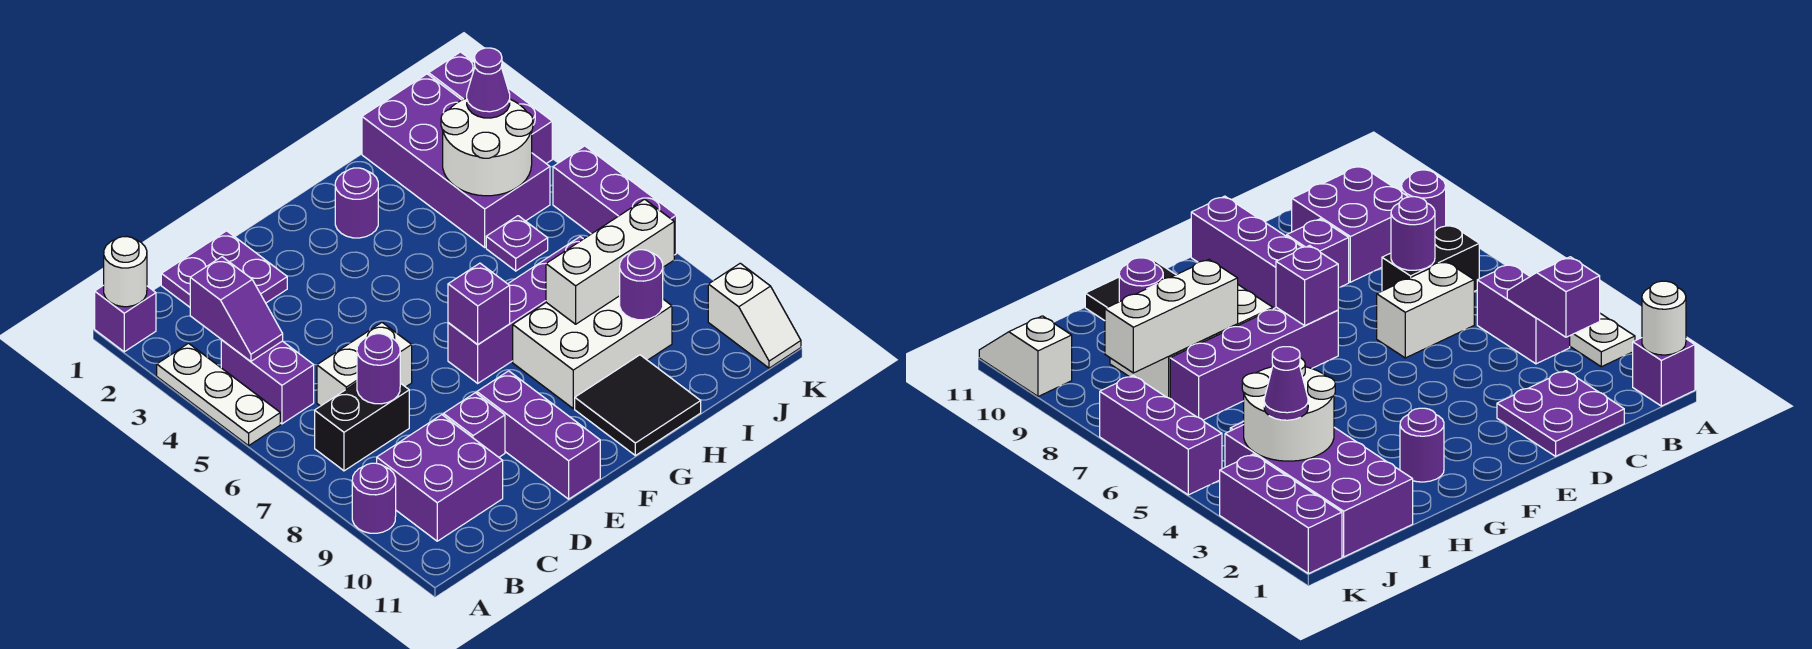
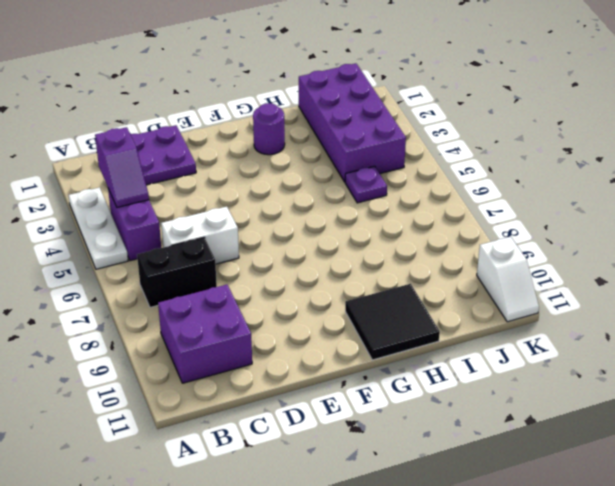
none -> purple brick A1 level 1
none -> purple round brick A9 level 1
none -> purple brick D9 level 1

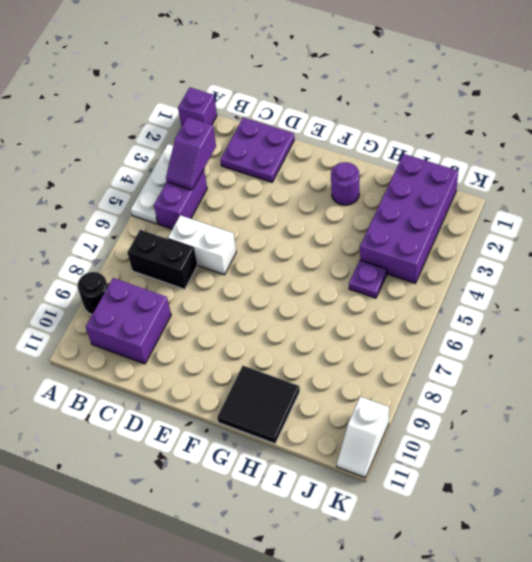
black round brick A9 level 1 -> purple round brick A9 level 1
none -> purple brick D9 level 1
none -> purple brick E9:E11 level 1
none -> purple brick F7:I7 level 1

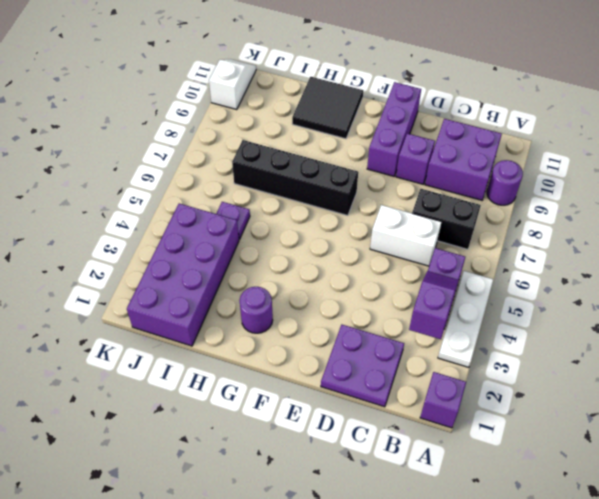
black brick F7:I7 level 1 -> purple brick F7:I7 level 1
none -> white brick G8:I9 level 1
none -> purple brick K1:K3 level 1
none -> purple brick K5:K7 level 1

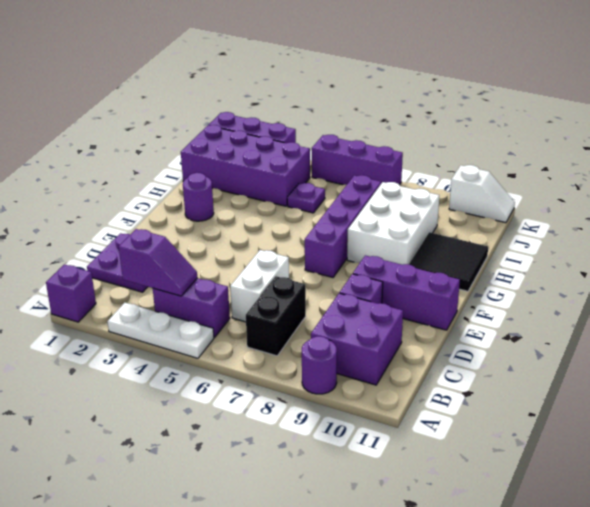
none -> white round brick A1 level 2
none -> purple round brick C7 level 2
none -> purple brick F7 level 2

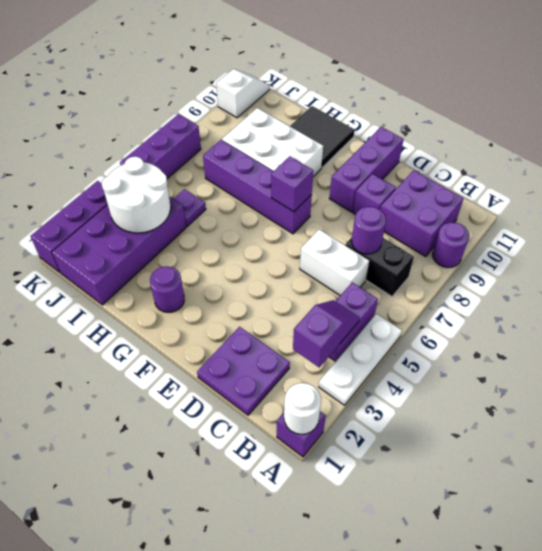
none -> white brick H8:J8 level 2
none -> purple round brick I9 level 2
none -> purple cone J3 level 3

